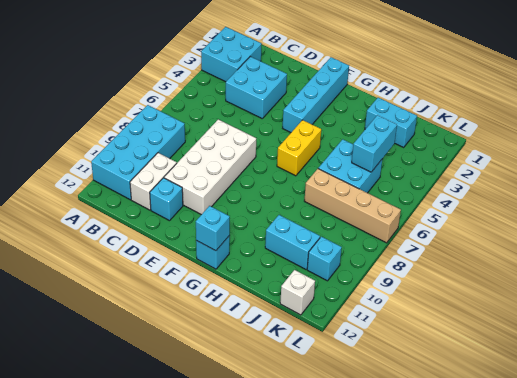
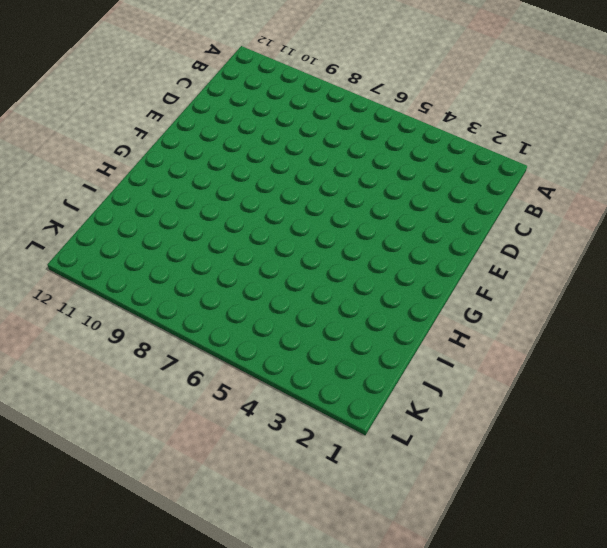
none -> cyan brick A2:B3 level 1
none -> cyan brick A8:B11 level 1
none -> cyan brick C3:D4 level 1

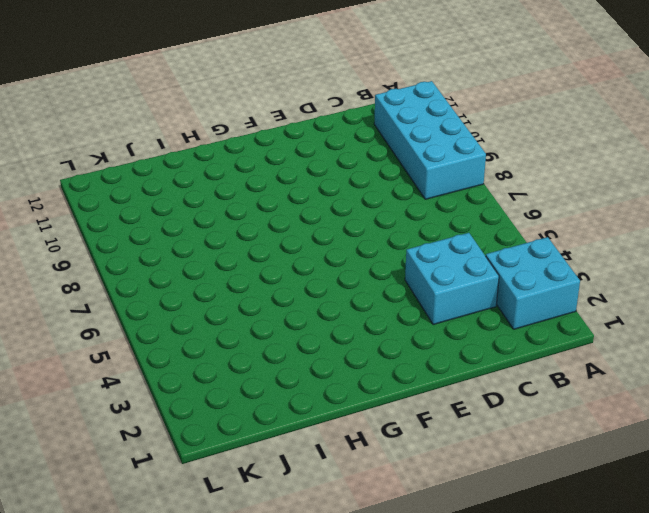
none -> white brick C10:C11 level 1
none -> white brick D7:E10 level 1
none -> cyan brick D11 level 1

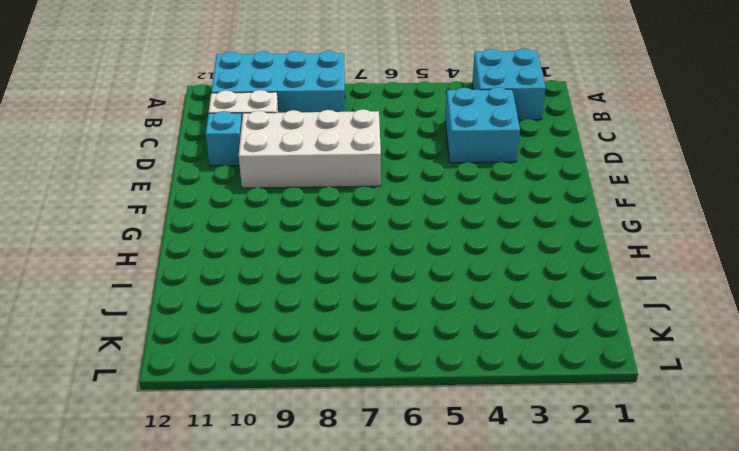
none -> cyan brick F1:F4 level 1
none -> yellow brick G5:G6 level 1
none -> cyan brick G12 level 1

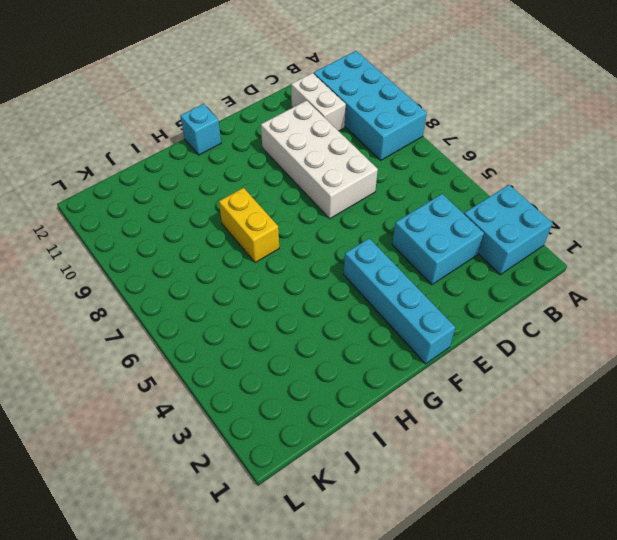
yellow brick H7:H8 level 1 -> yellow brick G5:G6 level 1
none -> cyan brick D11 level 1
none -> cyan brick I2:J2 level 1
none -> cyan brick I5:J6 level 1

